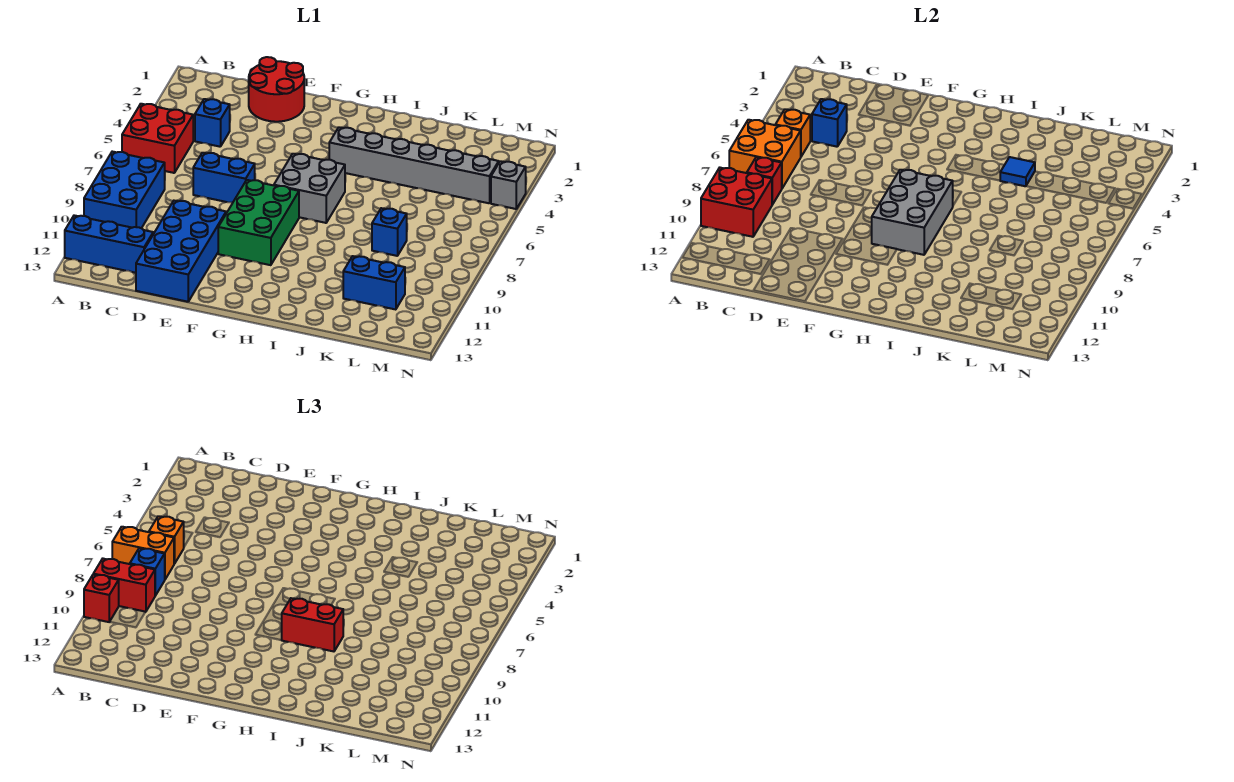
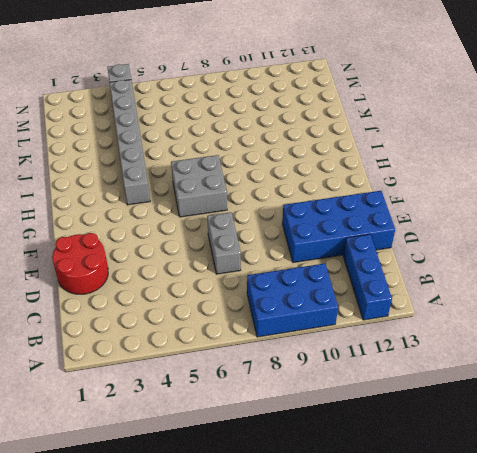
grey brick D7:E7 level 1 -> blue brick D7:E7 level 1
none -> red brick A5:B6 level 1
none -> blue brick C4 level 1
none -> green brick F8:G10 level 1

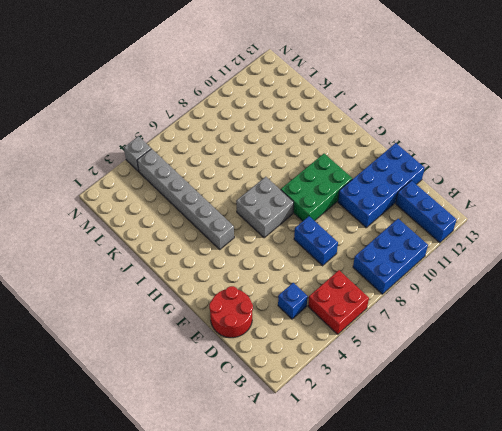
none -> blue brick K8 level 1
none -> blue brick K11:L11 level 1
none -> orange brick A6:B7 level 2

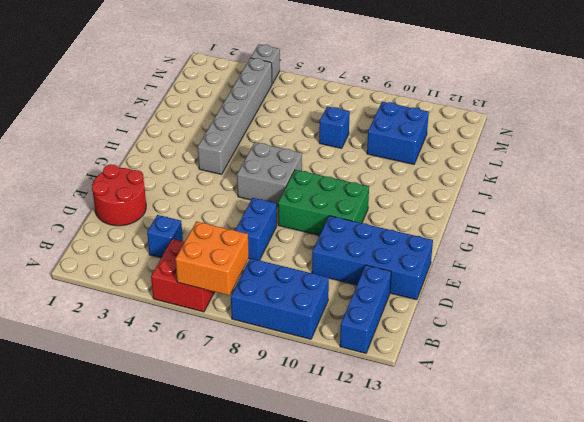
blue brick K10:L11 level 1 -> blue brick K11:L11 level 1
none -> red brick A9:B10 level 2
none -> orange brick B5 level 2
none -> red brick B8 level 2

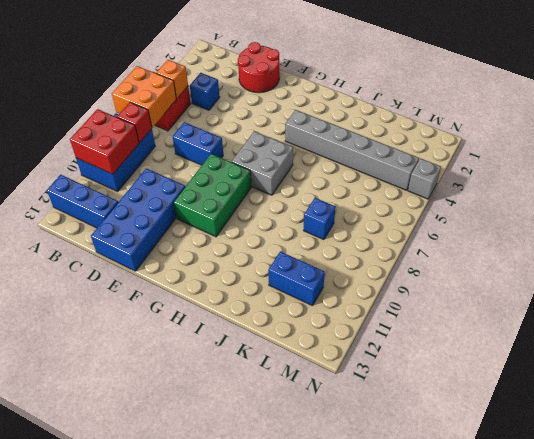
none -> blue brick C4 level 2
none -> grey brick G7:H9 level 2
none -> blue tile J4 level 2

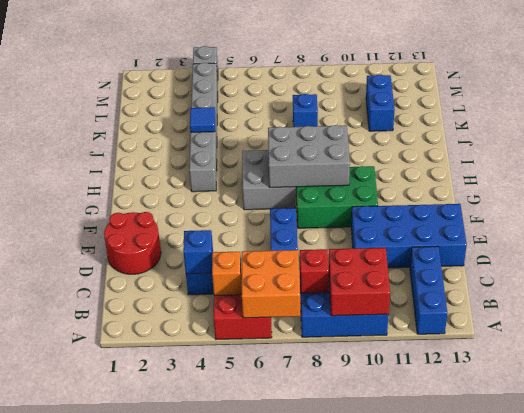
none -> orange brick A7:B7 level 3
none -> red brick A9:B9 level 3
none -> red brick A10 level 3

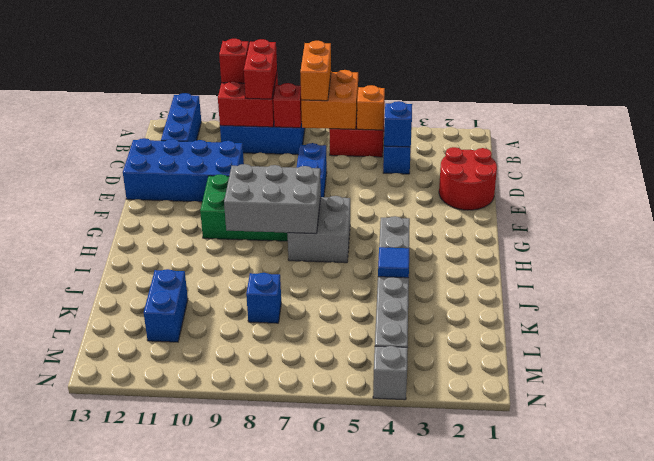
none -> orange brick B6 level 3
none -> blue brick B8 level 3
none -> red brick H9:I9 level 3

